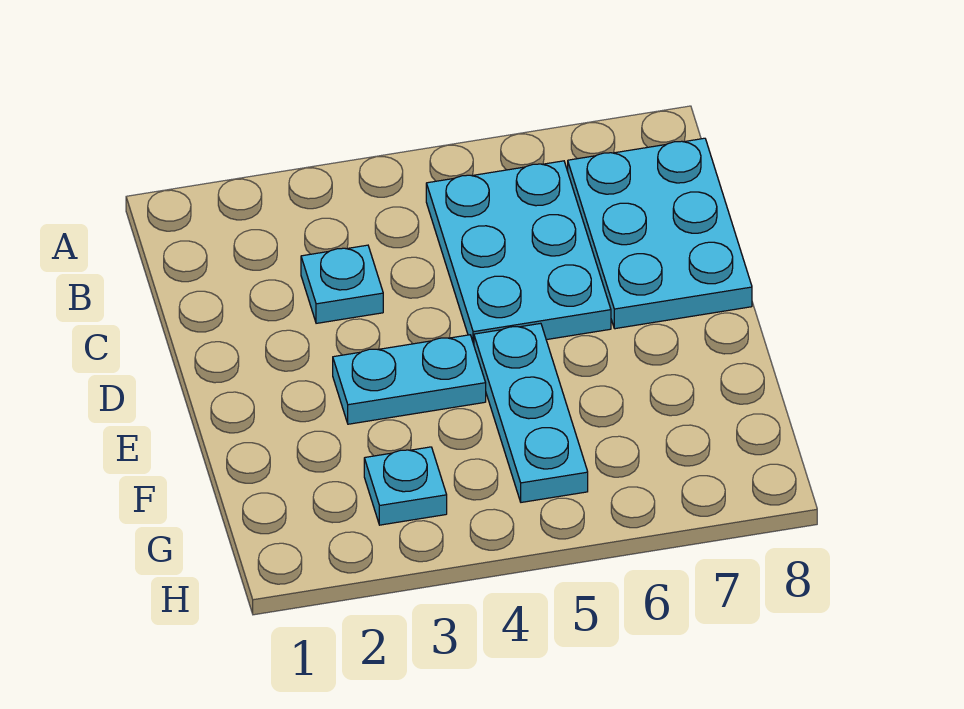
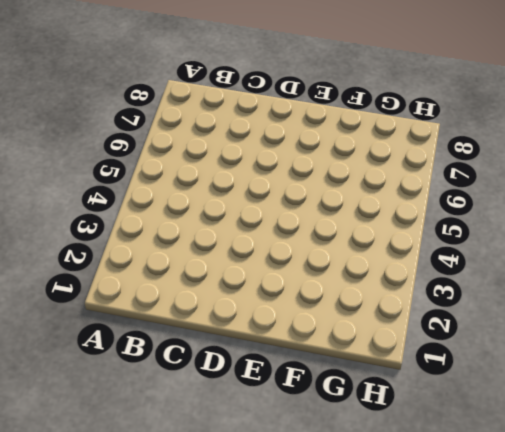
none -> cyan plate B5:D6 level 1
none -> cyan plate B7:D8 level 1

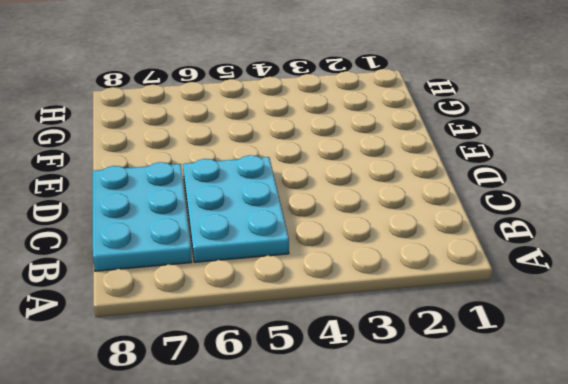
none -> cyan plate C3 level 1
none -> cyan plate E3:E4 level 1

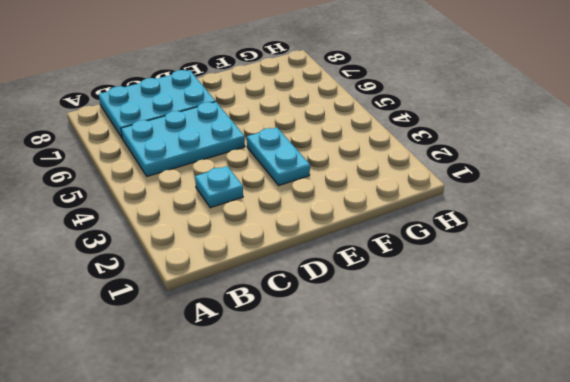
none -> cyan plate E5:G5 level 1
none -> cyan plate G3 level 1

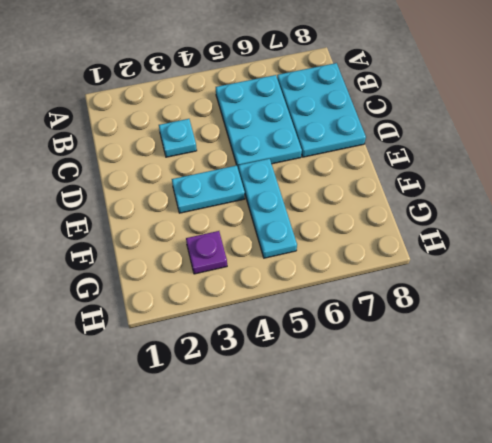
purple plate G3 level 1 -> cyan plate G3 level 1

